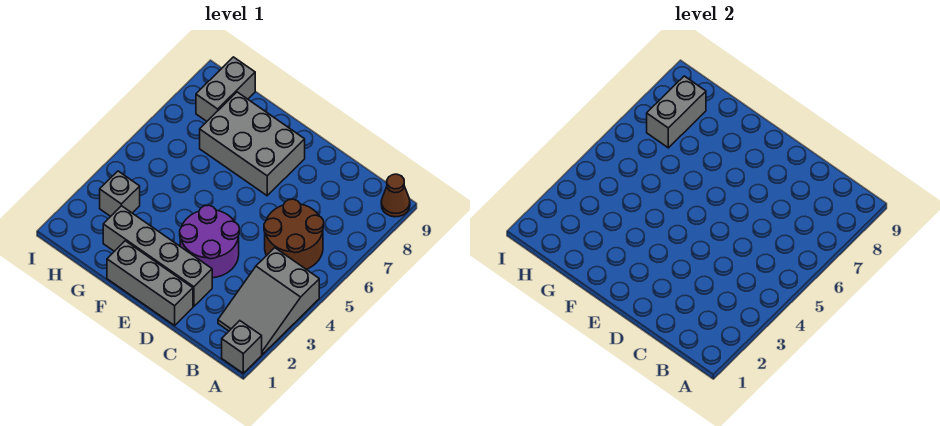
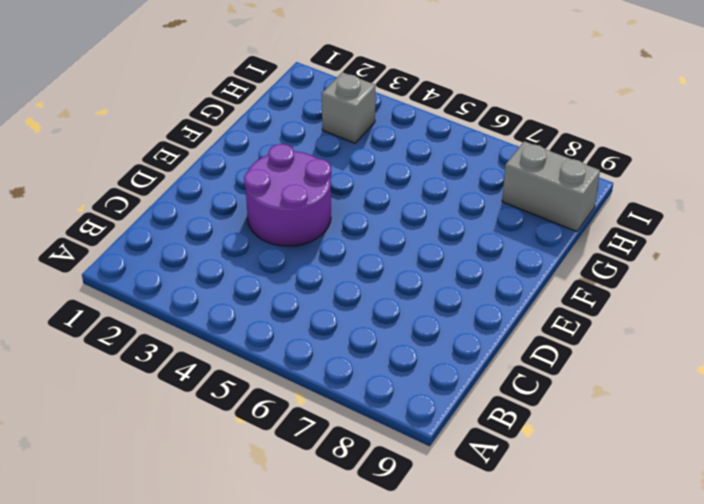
none -> grey brick A1 level 1
none -> grey slope A2:B4 level 1 top 4

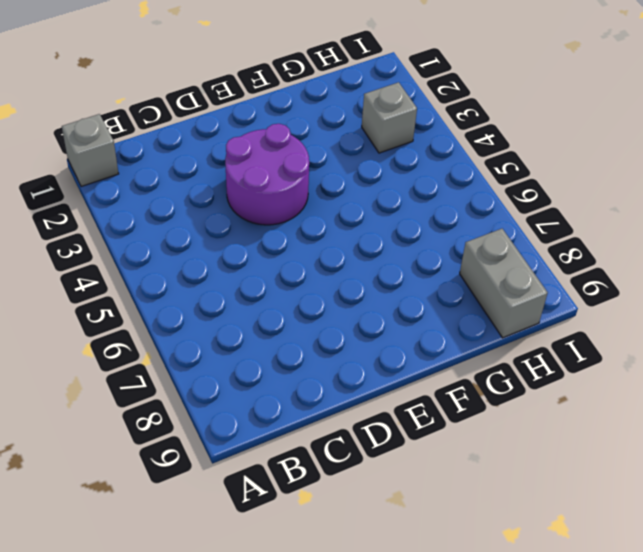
none -> grey slope A2:B4 level 1 top 4
none -> brown cone A9 level 1

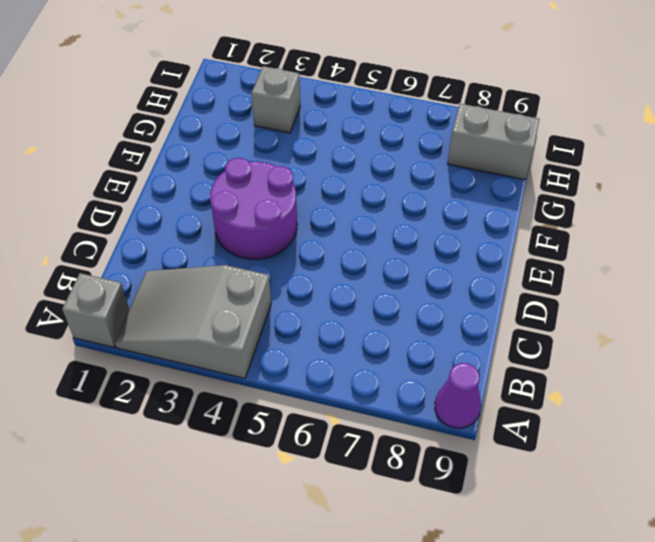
purple cone A9 level 1 -> brown cone A9 level 1
none -> brown round brick B5:C6 level 1
none -> grey brick D1:F1 level 1

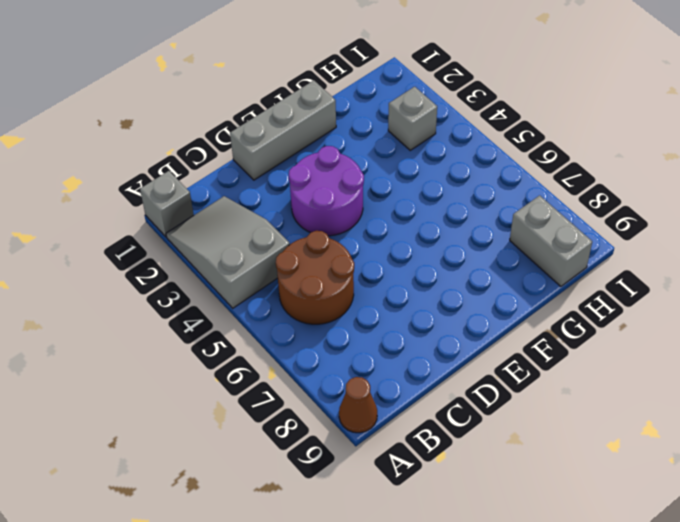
none -> grey brick D2:G2 level 1
none -> grey brick E7:G8 level 1

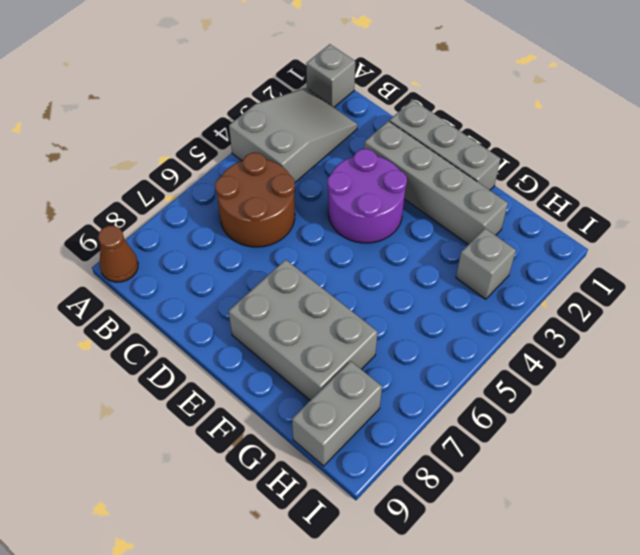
none -> grey brick H7:H8 level 2

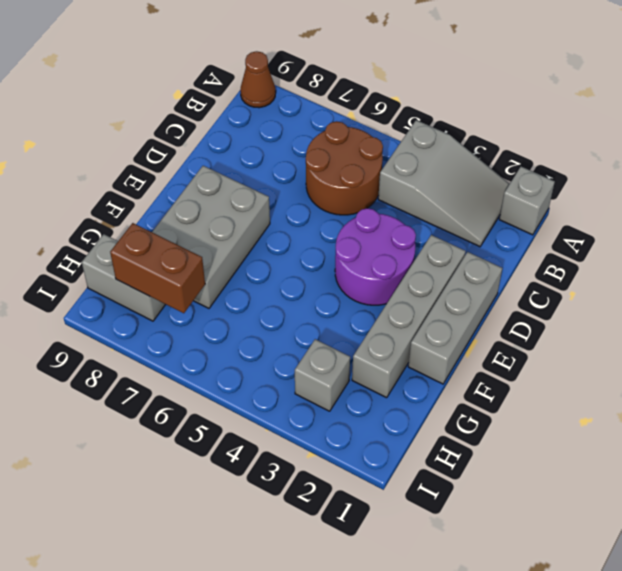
brown brick H7:H8 level 2 -> grey brick H7:H8 level 2

